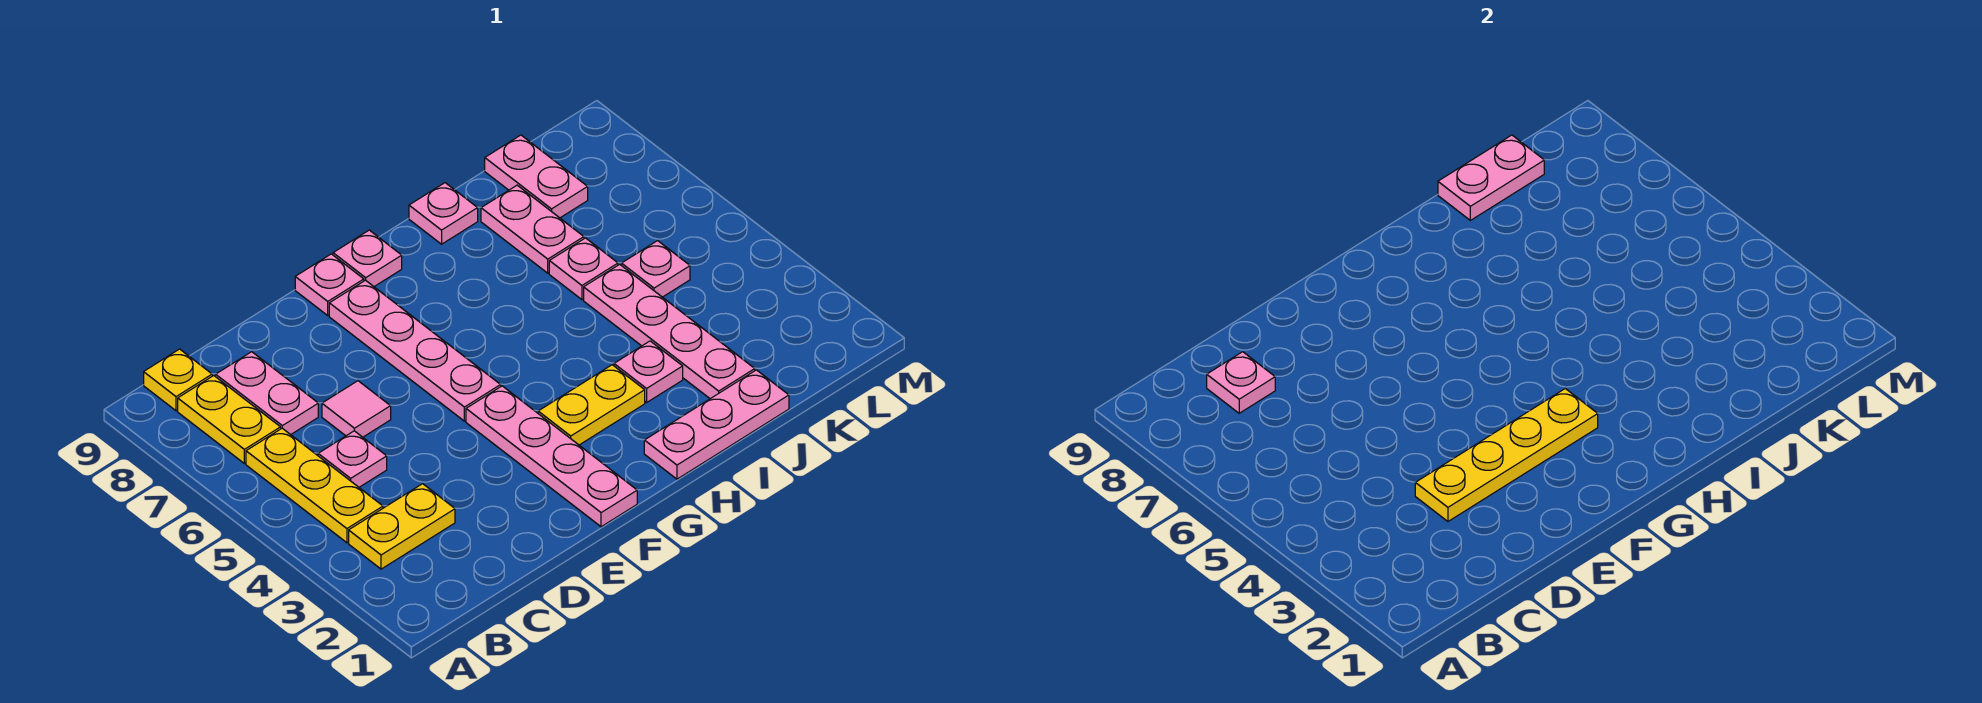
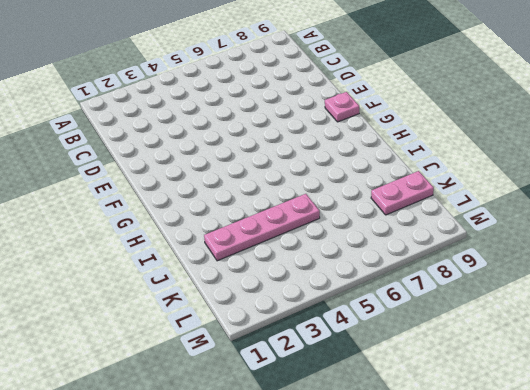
none -> yellow plate B3:C3 level 1
none -> yellow plate B4:B6 level 1
none -> yellow plate B7:B8 level 1

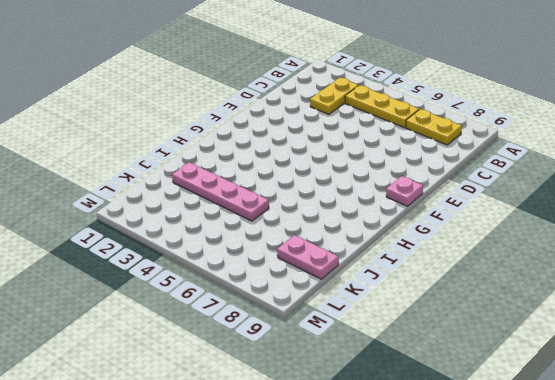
none -> yellow plate B9 level 1
none -> pink plate C5 level 1
none -> pink plate C7:C8 level 1

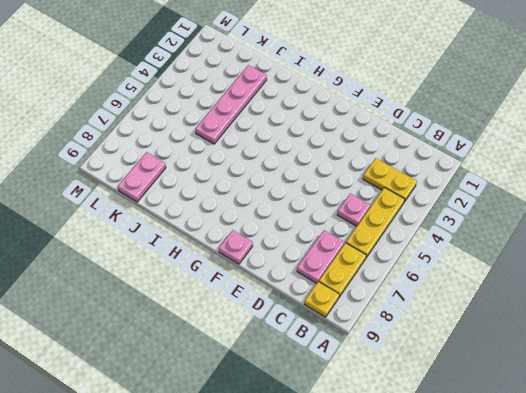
none -> pink tile D6 level 1
none -> pink plate F1:F4 level 1
none -> pink plate F5:F8 level 1

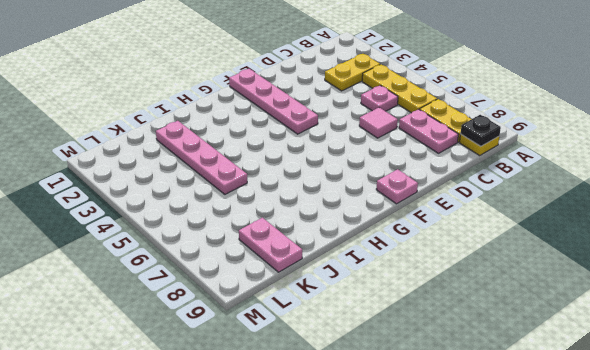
black plate B9 level 2 -> none
none -> pink plate F5:F8 level 1
none -> yellow plate G3:H3 level 1
none -> pink plate G9 level 1

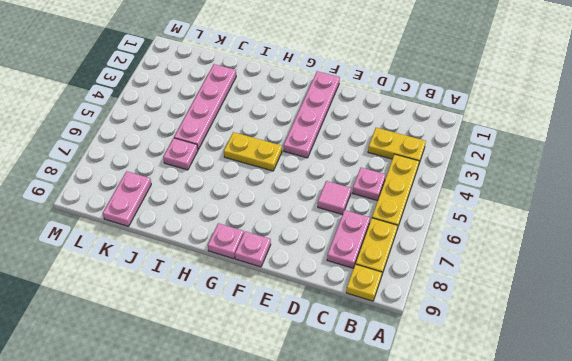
yellow plate G5:H5 level 1 -> yellow plate G3:H3 level 1
none -> pink plate F5:F8 level 1
none -> pink plate H1:J1 level 1
none -> pink plate I3 level 1

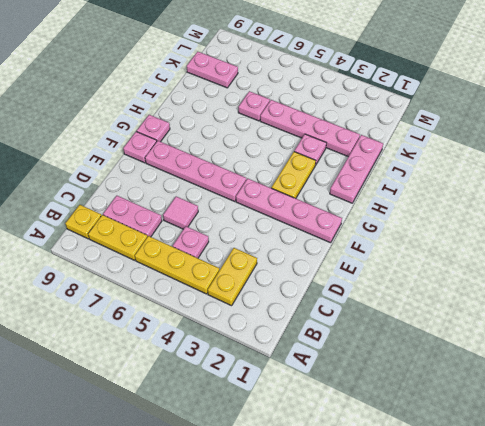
none -> pink plate I9 level 1
none -> pink plate J7:J8 level 1
none -> pink plate K5 level 1

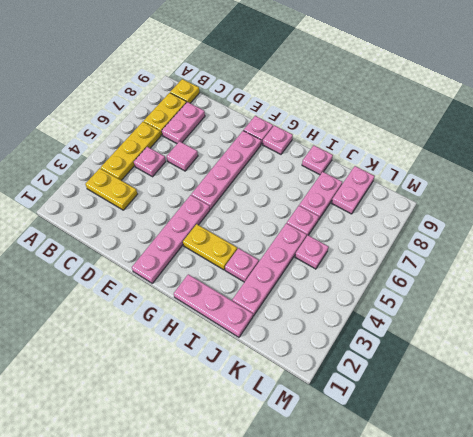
none -> pink plate C8 level 2
none -> yellow plate D3:G3 level 2
none -> pink plate J9:K9 level 2

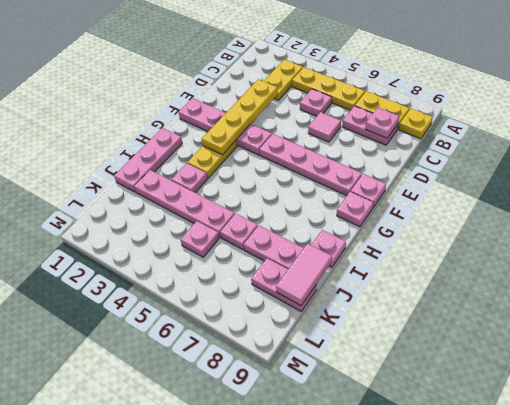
pink tile J9:K9 level 2 -> pink plate J9:K9 level 2

